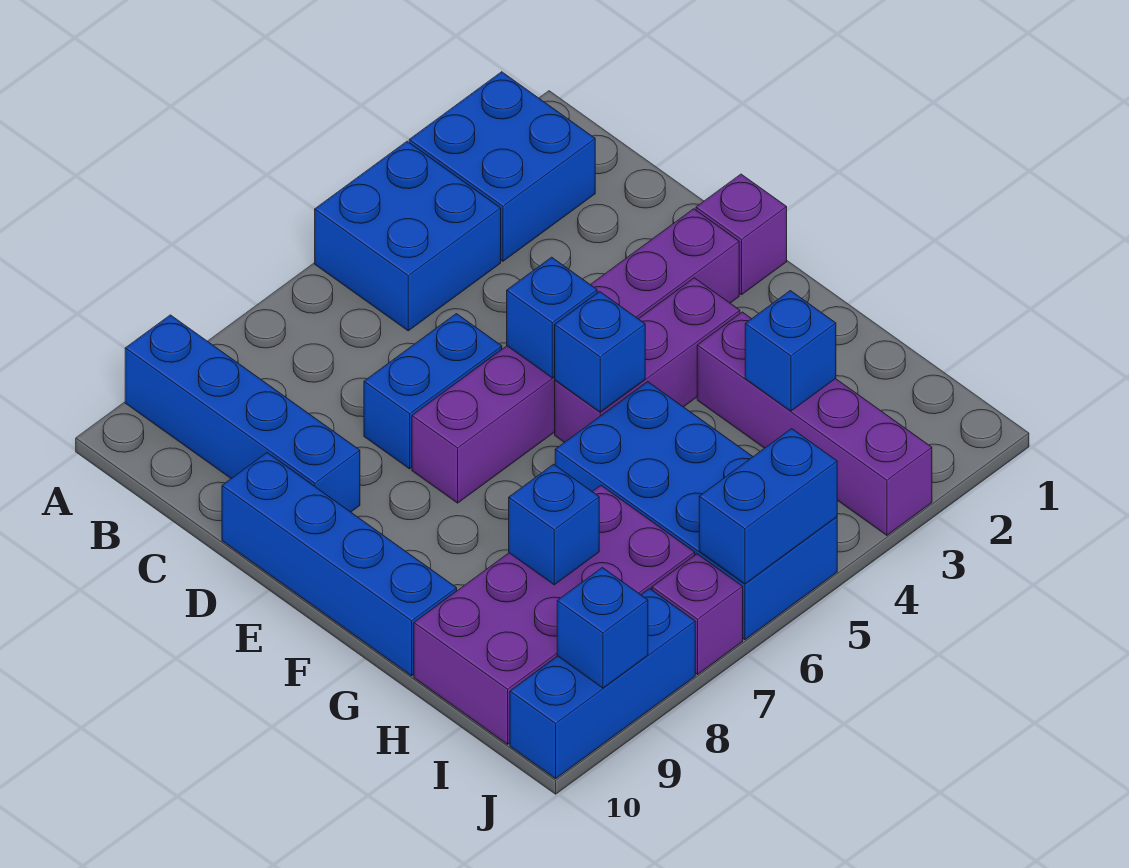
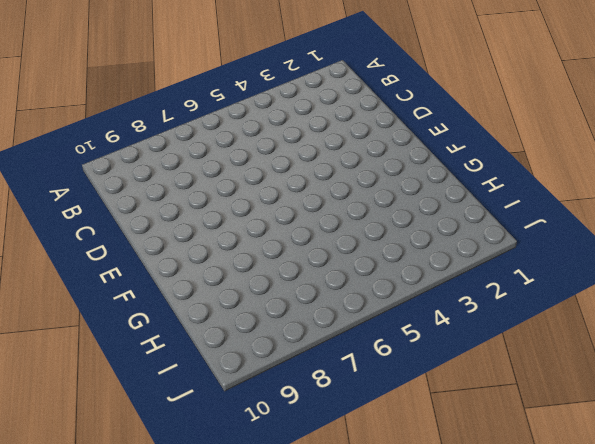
none -> blue brick A2:B3 level 1
none -> blue brick A4:B5 level 1
none -> blue brick A9:D9 level 1

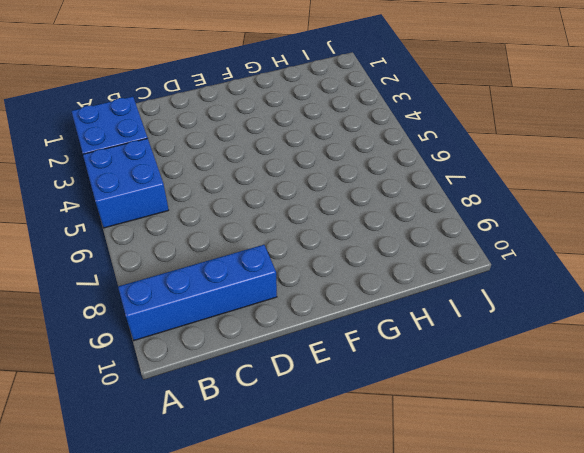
none -> blue brick D6:D7 level 1
none -> blue brick D10:G10 level 1
none -> purple brick E1 level 1

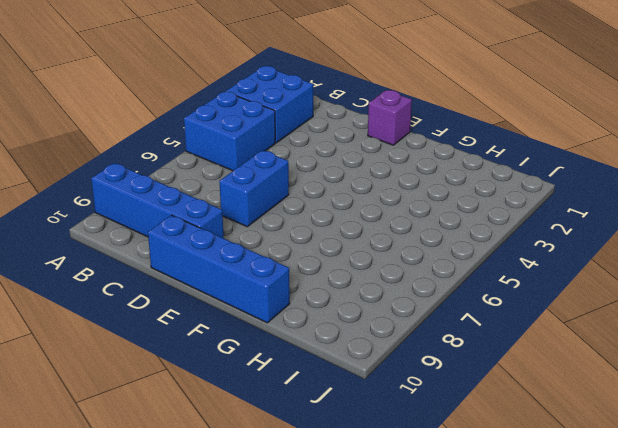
none -> purple brick E2:E7 level 1
none -> purple brick F3:F5 level 1
none -> purple brick G3:J3 level 1

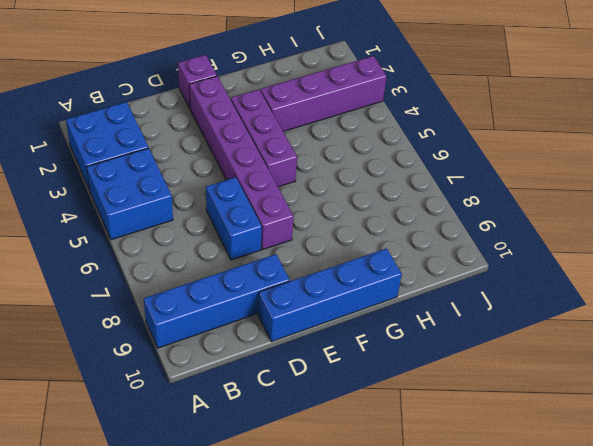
none -> blue brick G5:J6 level 1
none -> purple brick H7:I10 level 1
none -> purple brick J7 level 1

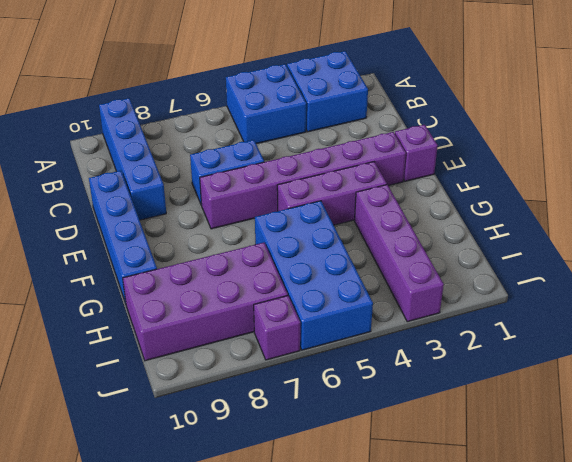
none -> blue brick J8:J10 level 1
none -> blue brick E5 level 2
none -> blue brick F5 level 2

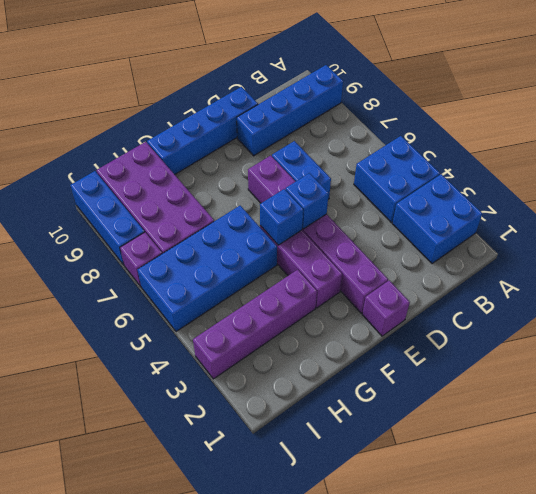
none -> blue brick H3 level 2
none -> blue brick H8 level 2
none -> blue brick J5:J6 level 2

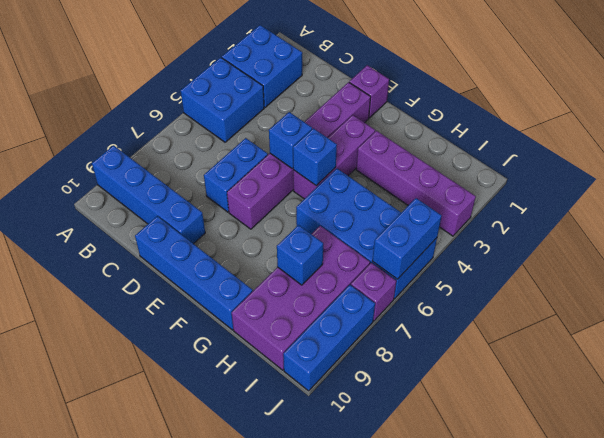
none -> blue brick H3 level 2
none -> blue brick J9 level 2

